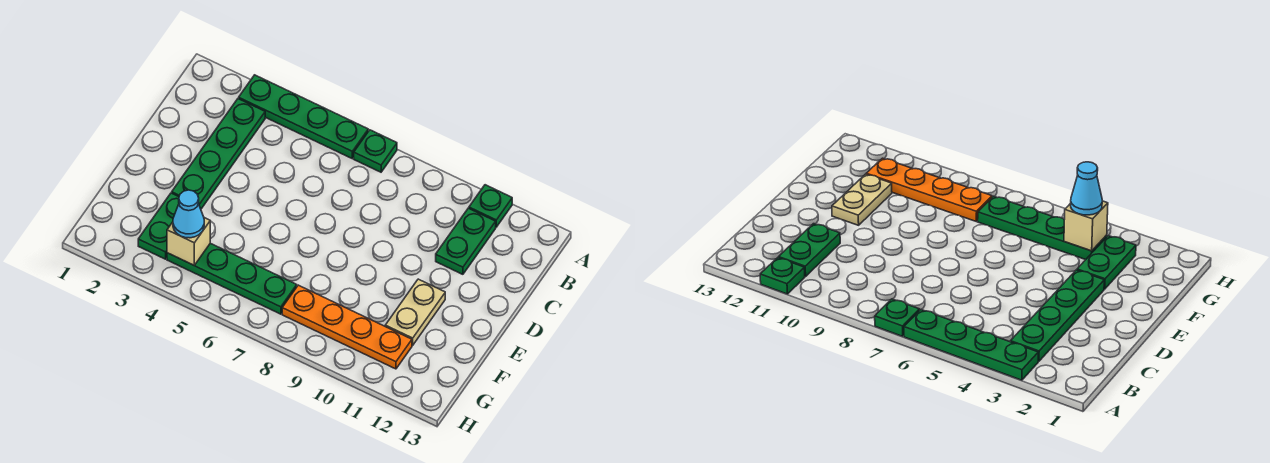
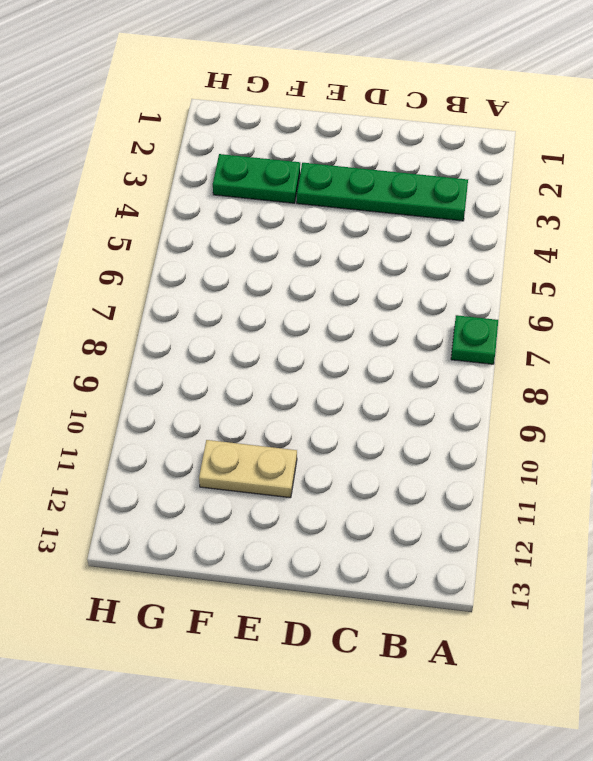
none -> green plate A3:A6 level 1
none -> green plate A11 level 1

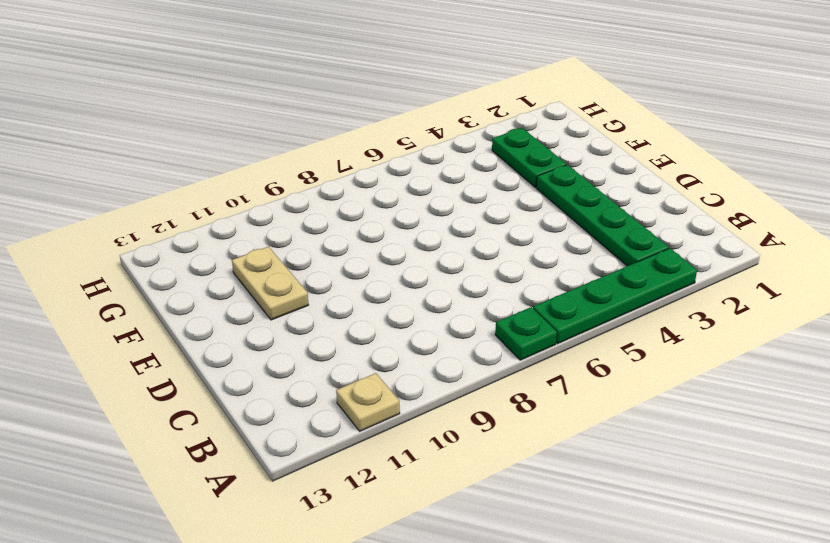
tan plate A11 level 1 -> green plate A11 level 1
none -> green plate B11:C11 level 1
none -> green plate G4:G7 level 1

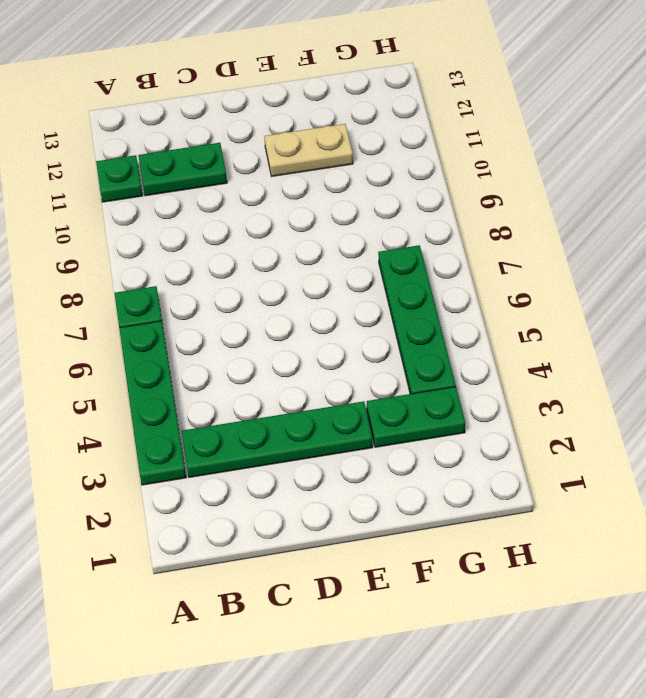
none -> orange plate G8:G11 level 1
none -> tan brick G4 level 2

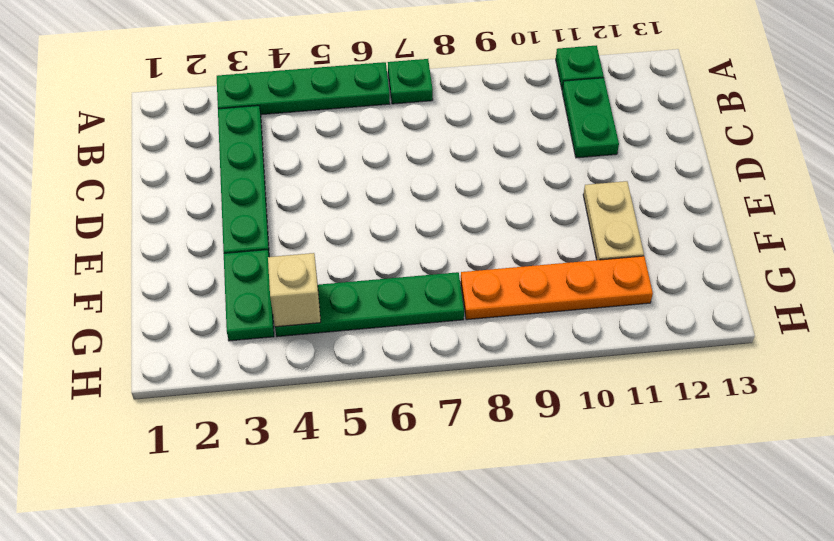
none -> cyan cone G4 level 3

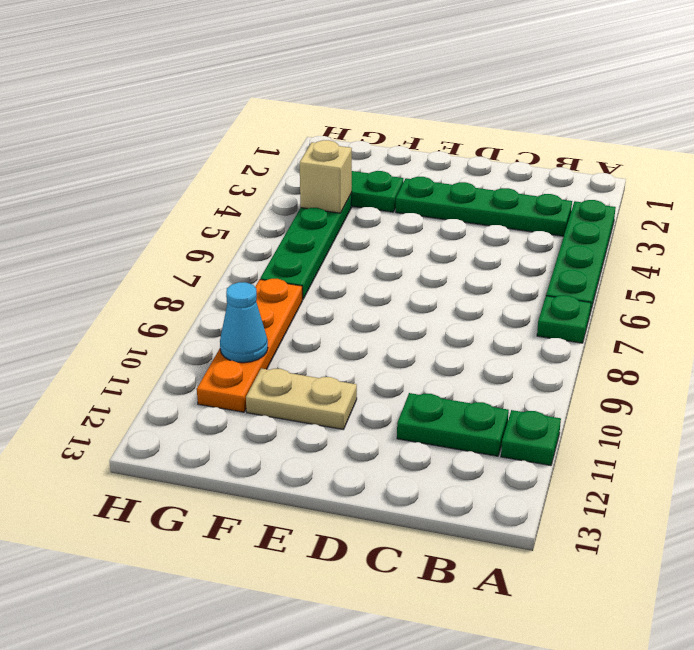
cyan cone G10 level 2 -> cyan cone G4 level 3

